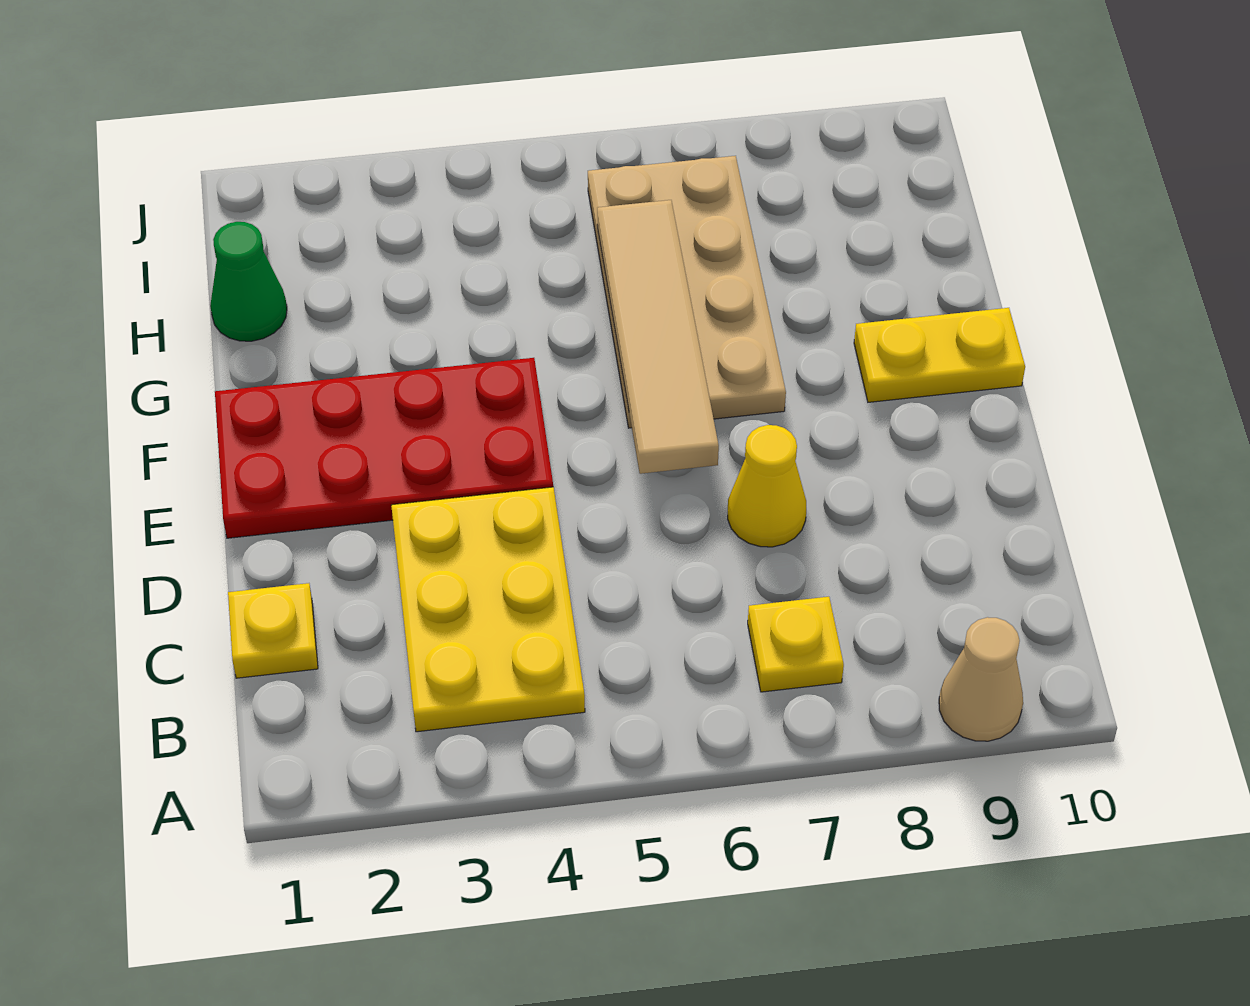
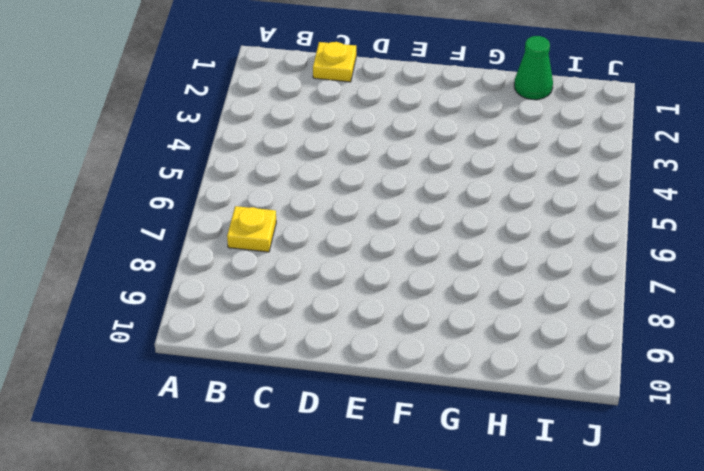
none -> tan cone A9 level 1
none -> yellow plate B3:D4 level 1

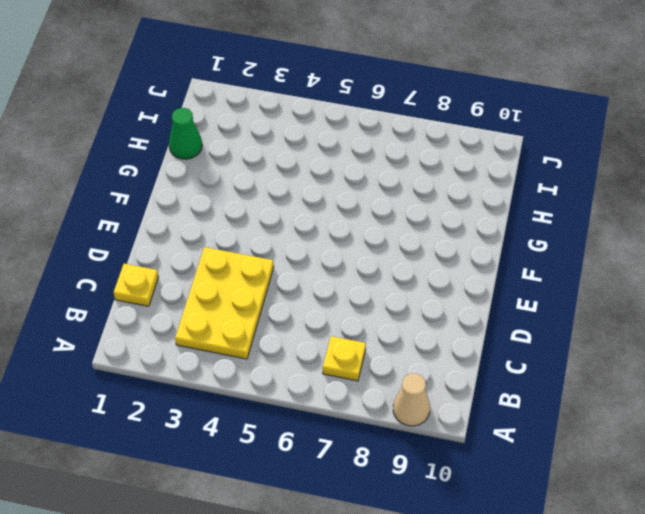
none -> yellow cone D7 level 1
none -> red plate E1:F4 level 1

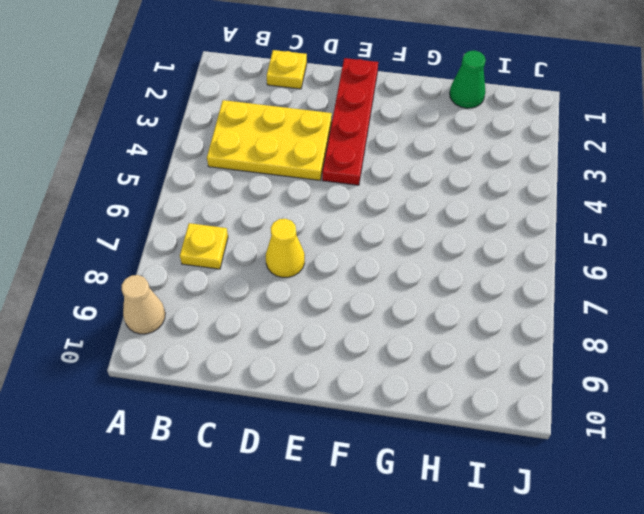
red plate E1:E4 level 1 -> red plate E1:F4 level 1
none -> tan plate F6:I7 level 1
none -> yellow plate F9:F10 level 1

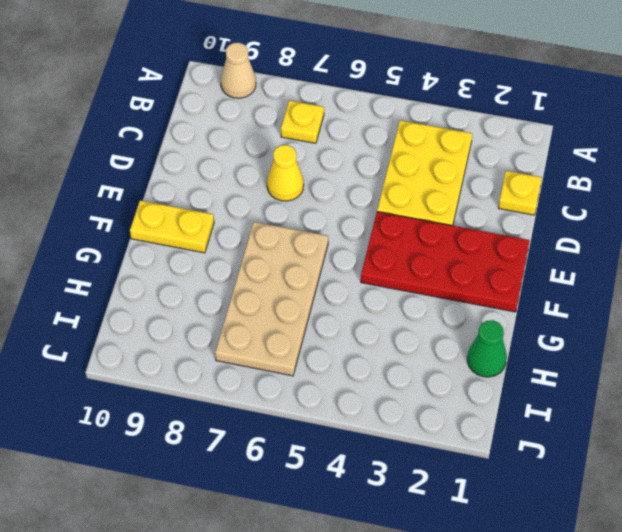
none -> tan tile E6:H6 level 2

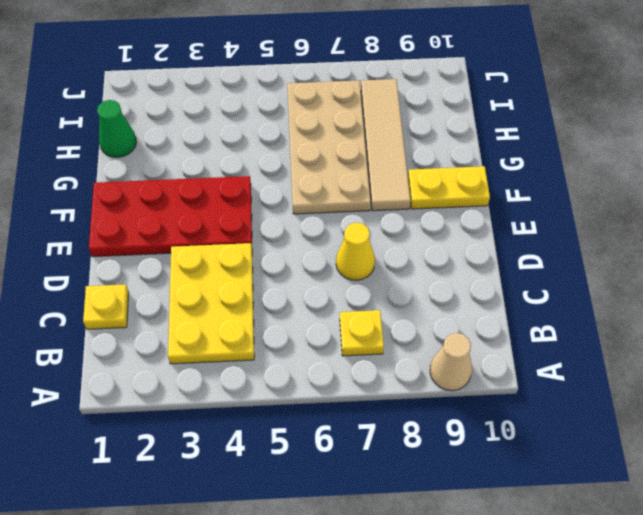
tan tile F8:I8 level 1 -> tan tile E6:H6 level 2

